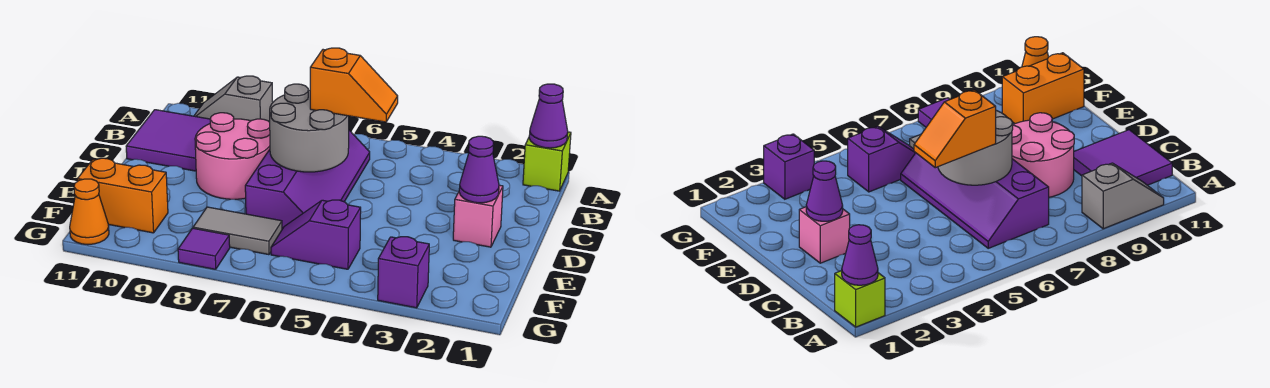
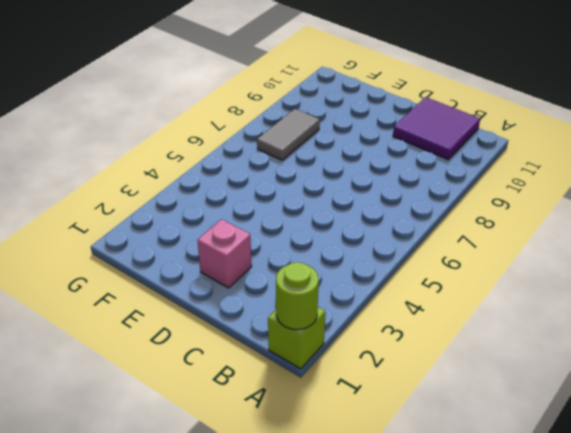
lime round brick A1 level 2 -> purple cone A1 level 2
none -> grey slope A9:A10 level 1 top 9
none -> purple slope B6:E7 level 1 top 7
none -> pink round brick C8:D9 level 1

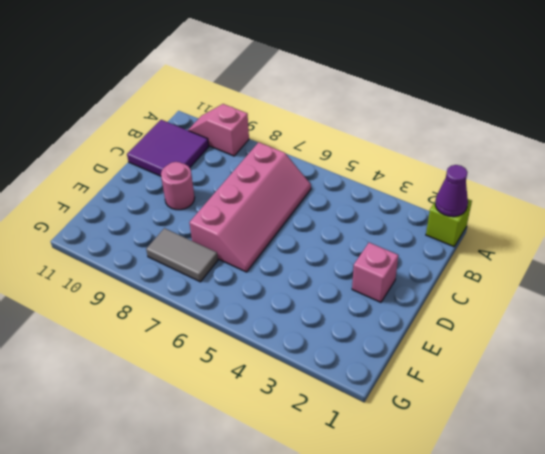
pink slope A9:A10 level 1 top 9 -> grey slope A9:A10 level 1 top 9
pink slope B6:E7 level 1 top 7 -> purple slope B6:E7 level 1 top 7
pink round brick D9 level 1 -> pink round brick C8:D9 level 1
none -> purple slope F5:F6 level 1 top 5
none -> orange brick F10:F11 level 1
none -> purple brick G3 level 1

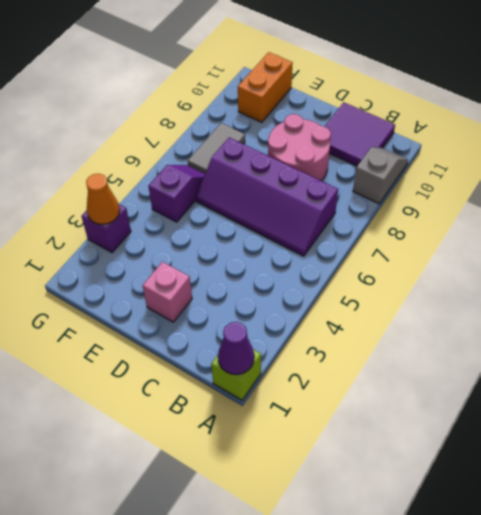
orange cone G3 level 2 -> orange cone G11 level 1
none -> purple tile G8 level 1
none -> grey round brick C6:D7 level 2
none -> purple cone D2 level 2

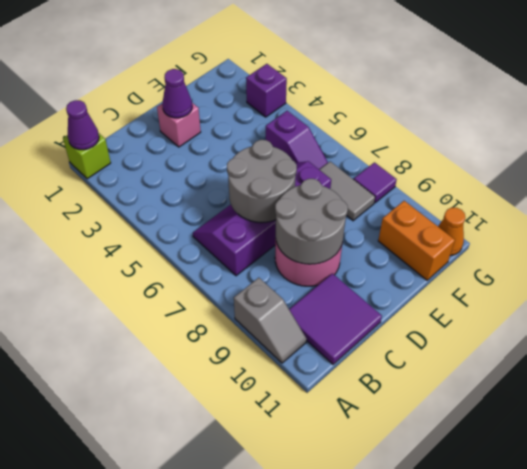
grey round brick C8:D9 level 2 -> none
none -> orange slope C5:C6 level 3 top 6

